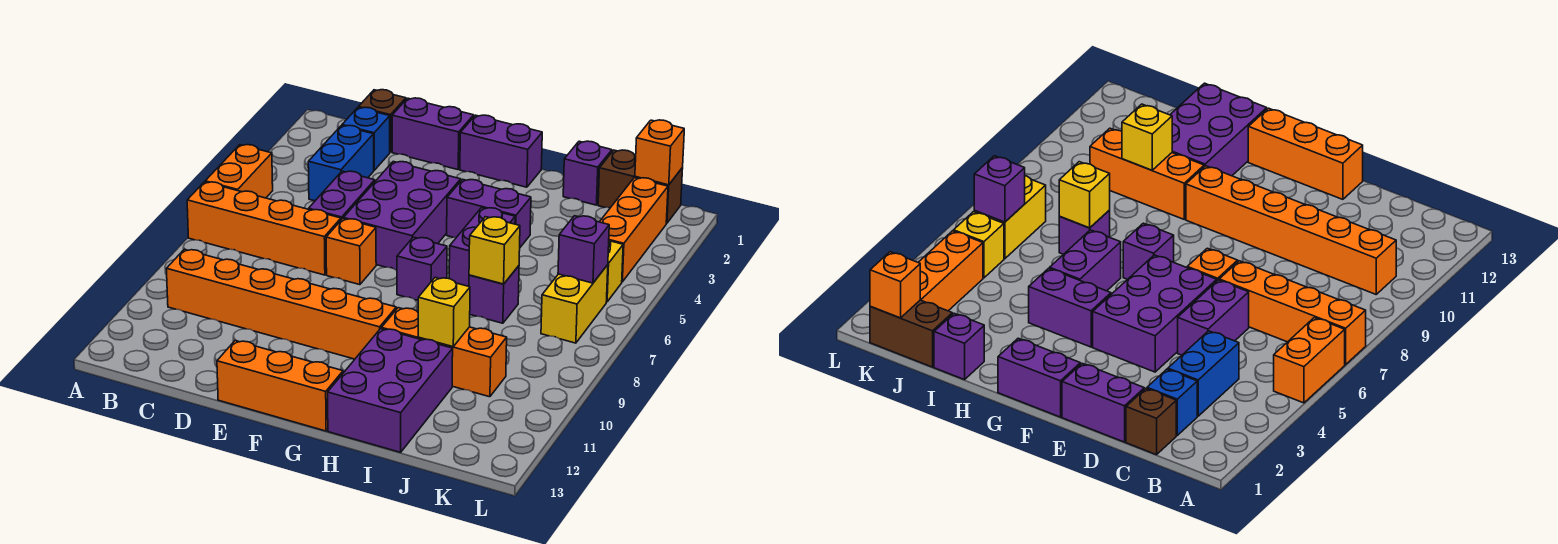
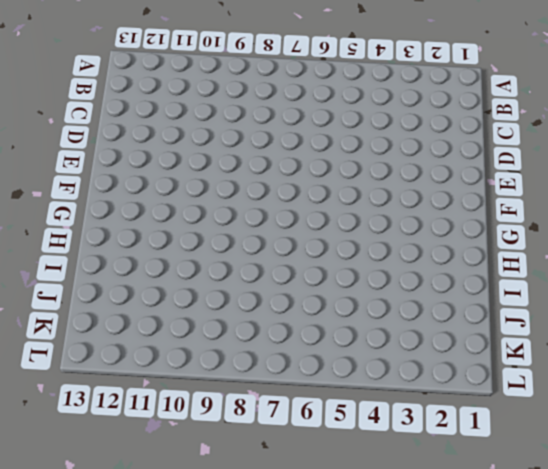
none -> orange brick A5:A6 level 1
none -> orange brick A7:D7 level 1
none -> orange brick B10:G10 level 1

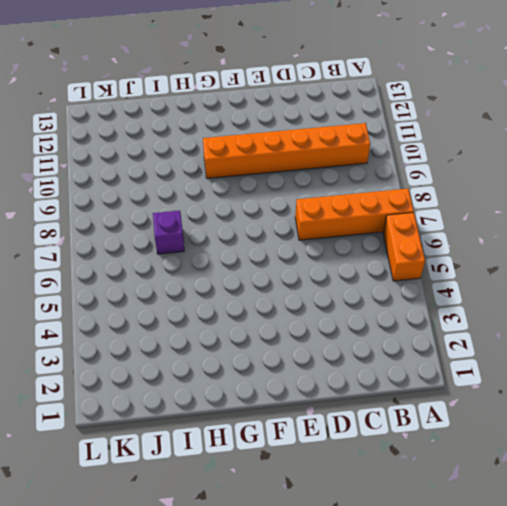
none -> brown brick C1 level 1
none -> blue brick C2 level 1
none -> blue brick C3:C4 level 1

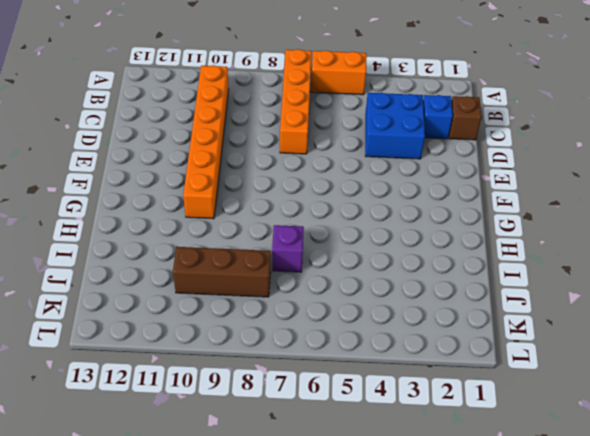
blue brick C3:D4 level 1 -> blue brick C3:C4 level 1
brown brick J8:J10 level 1 -> orange brick H10:J10 level 1
none -> purple brick D1:E1 level 1
none -> purple brick D5:D6 level 1
none -> purple brick E4:F6 level 1

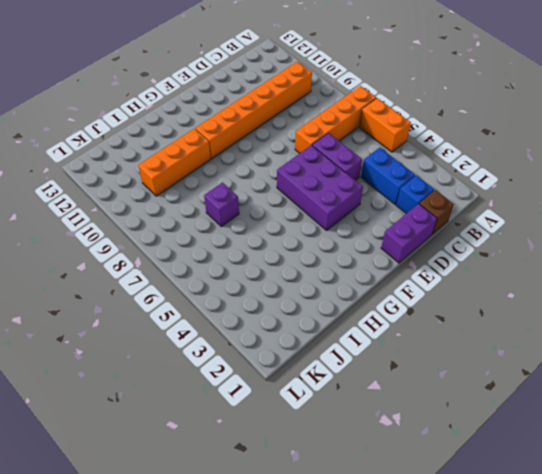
none -> orange brick E7 level 1
none -> orange brick E13:G13 level 1
none -> purple brick F1:G1 level 1

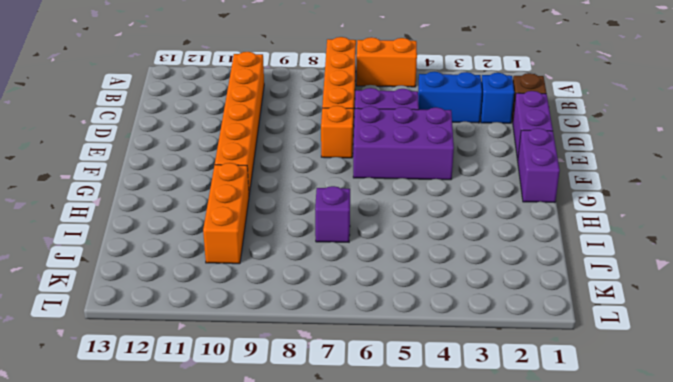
none -> orange brick E13:G13 level 1
none -> purple brick G4:H4 level 1
none -> purple brick G7 level 1

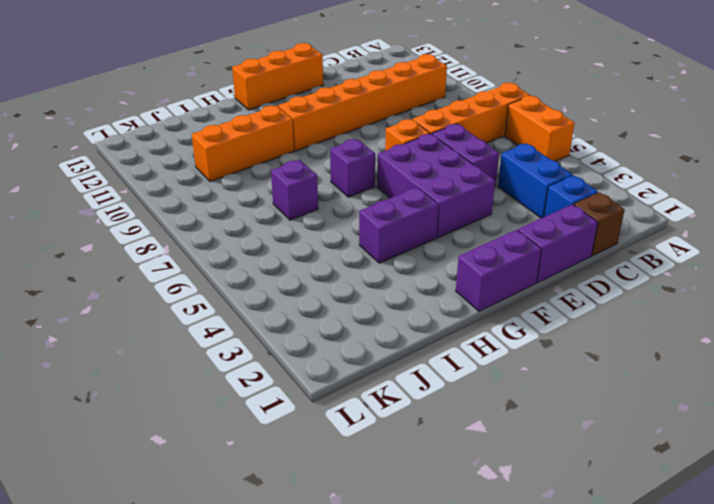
none -> purple brick H5:H6 level 1
none -> purple brick H11:I13 level 1
none -> purple brick I1 level 1

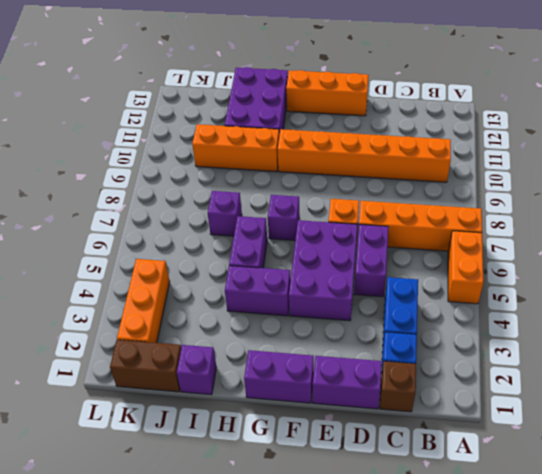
none -> yellow brick K5 level 1
none -> yellow brick K6:K7 level 1
none -> yellow brick I7 level 2

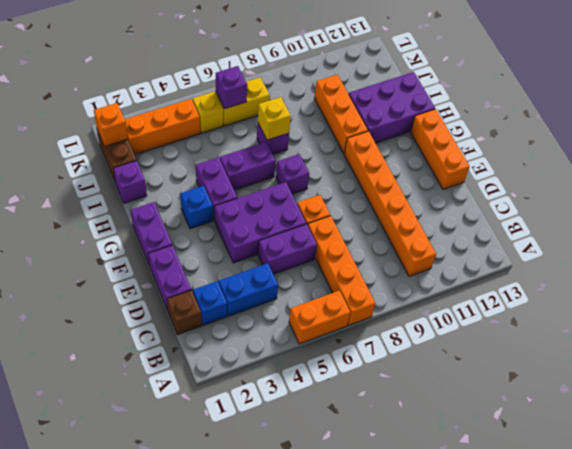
blue brick G3 level 1 -> none
none -> yellow brick I10 level 2

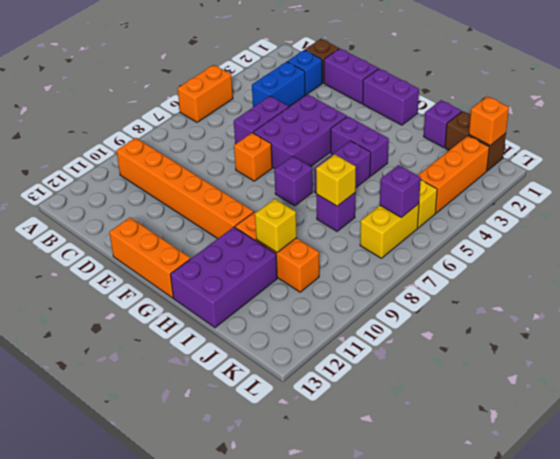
none -> orange brick A7:D7 level 1

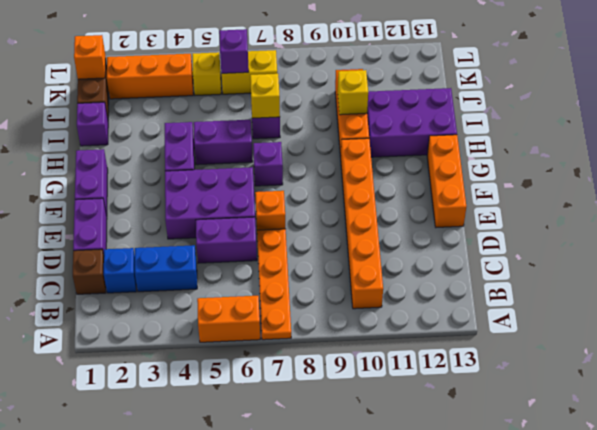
orange plate A7:D7 level 1 -> orange brick A7:D7 level 1

